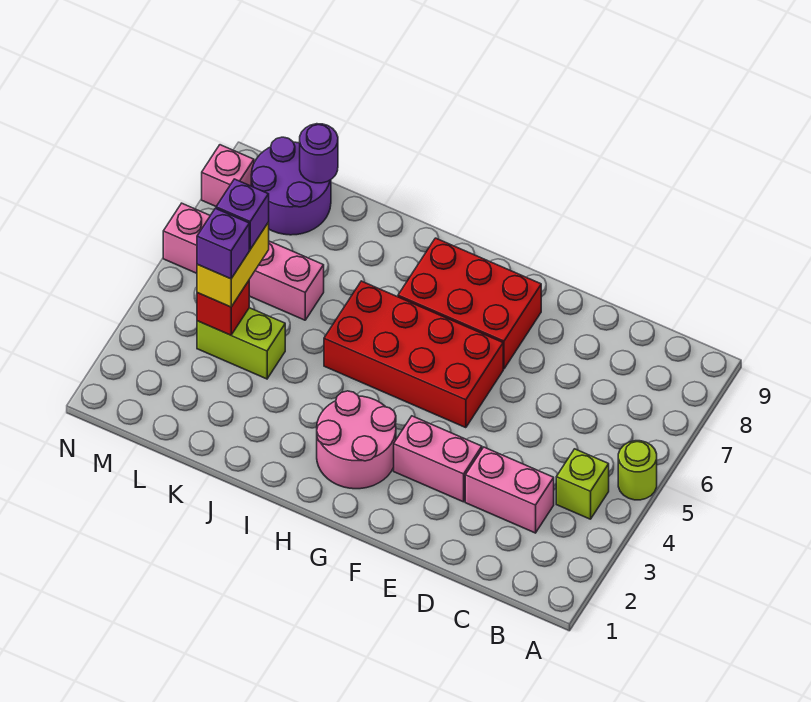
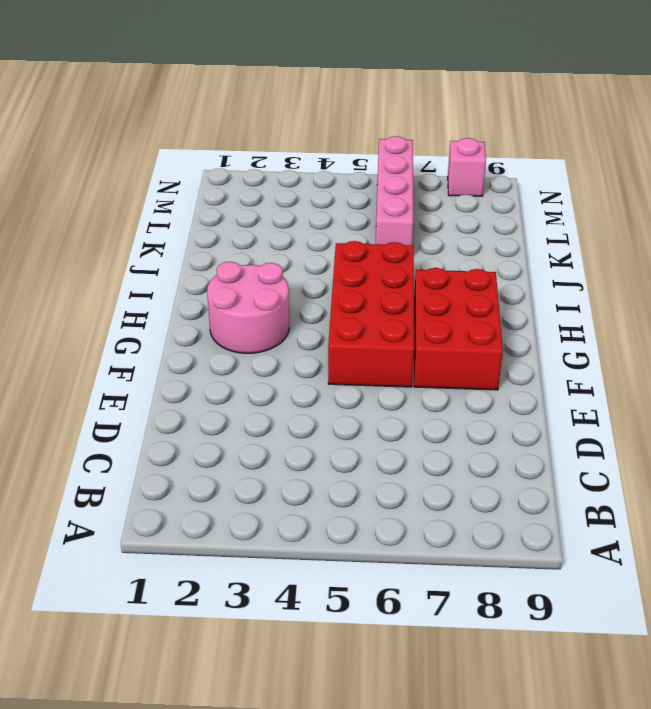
none -> lime round brick A5 level 1
none -> lime brick B4 level 1
none -> pink brick C3:D3 level 1

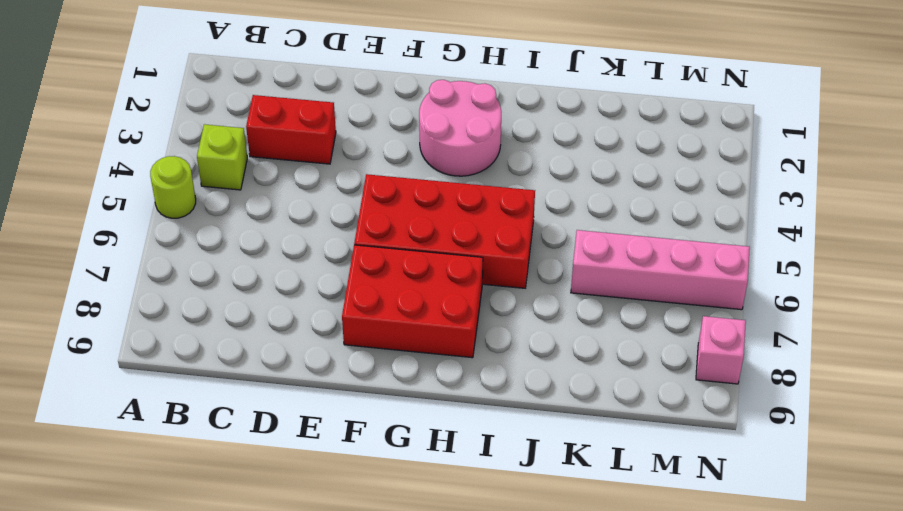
red brick C3:D3 level 1 -> pink brick C3:D3 level 1
none -> pink brick E3:F3 level 1
none -> lime brick K4:L4 level 1
none -> purple round brick L8:M9 level 1

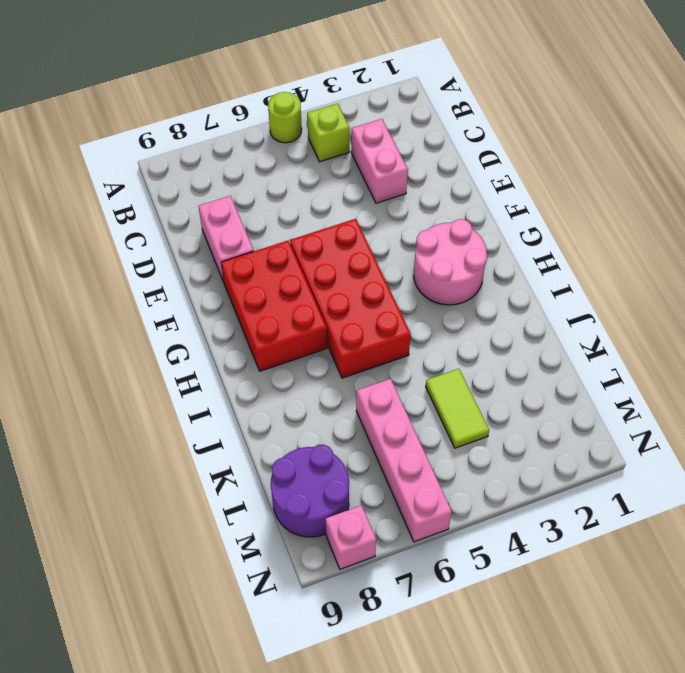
pink brick D8:E8 level 1 -> pink brick E3:F3 level 1
lime tile K4:L4 level 1 -> lime brick K4:L4 level 1
none -> red brick L4 level 2
none -> purple round brick L9 level 2
none -> yellow brick L4:L5 level 3

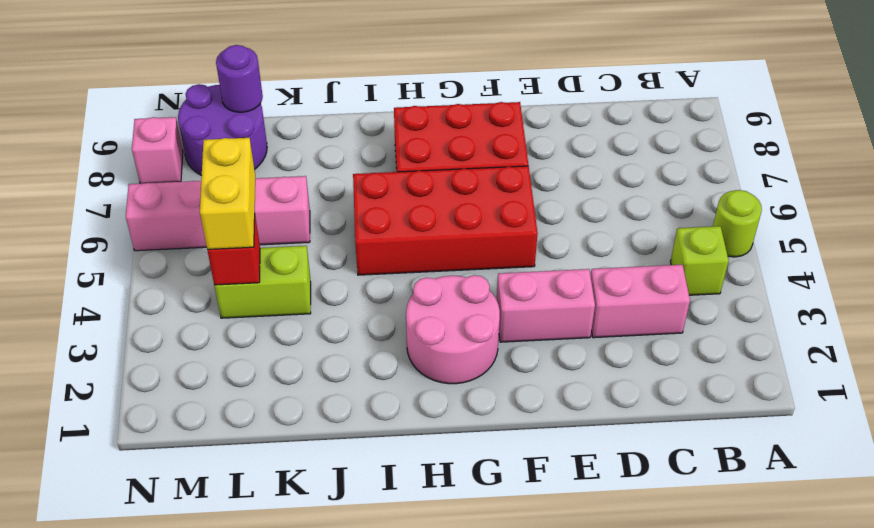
none -> purple brick L4 level 4
none -> purple brick L5 level 4

